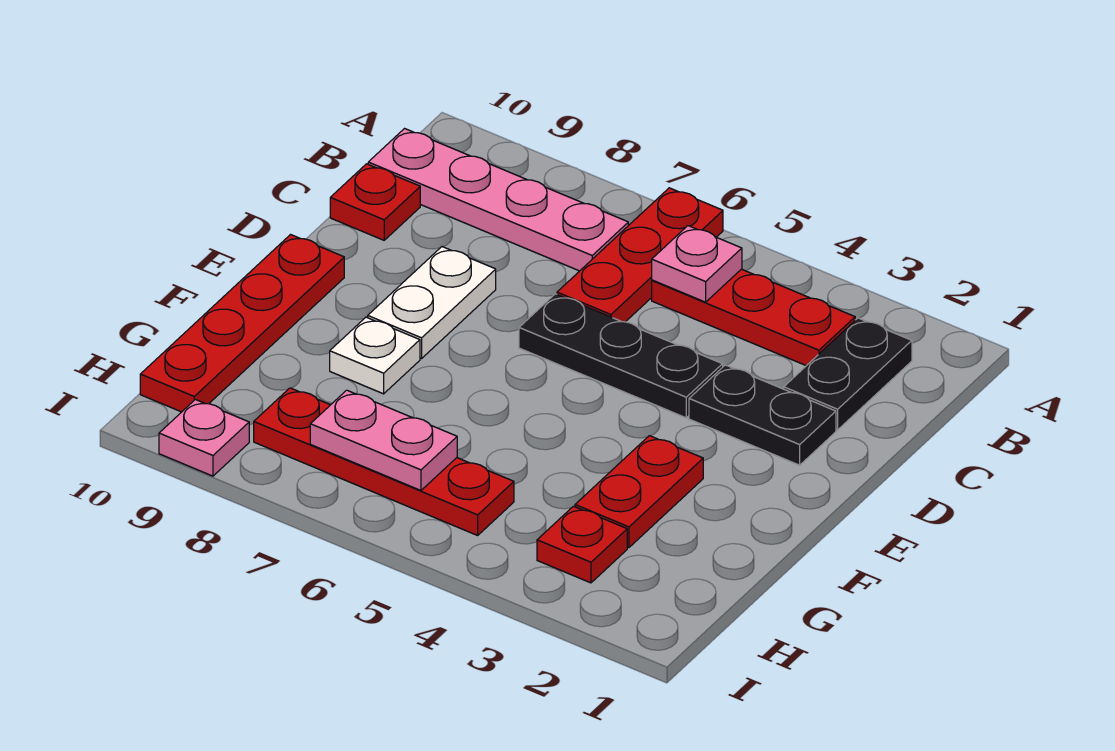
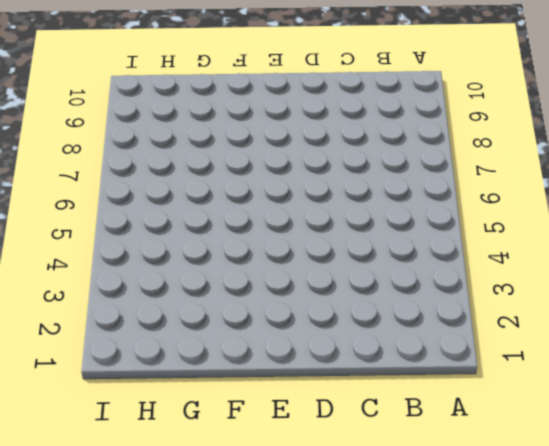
none -> red plate A6:C6 level 1
none -> black plate B2:C2 level 1
none -> red plate B3:B5 level 1

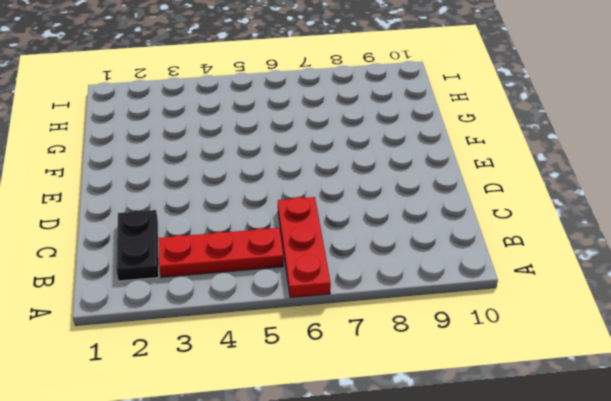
none -> pink plate B7:B10 level 1
none -> red plate C10 level 1
none -> black plate D2:D3 level 1

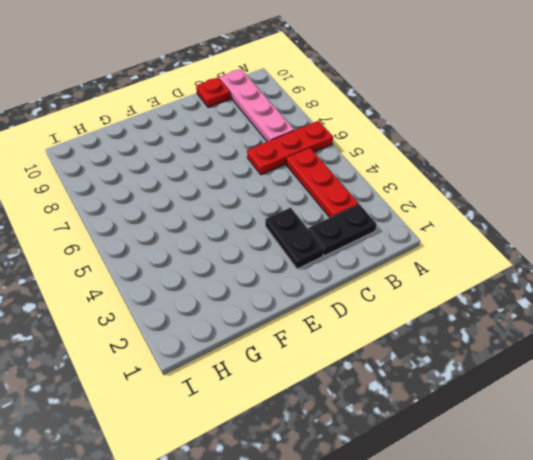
none -> black plate D4:D6 level 1
none -> white plate D8:E8 level 1
none -> red plate E10:H10 level 1

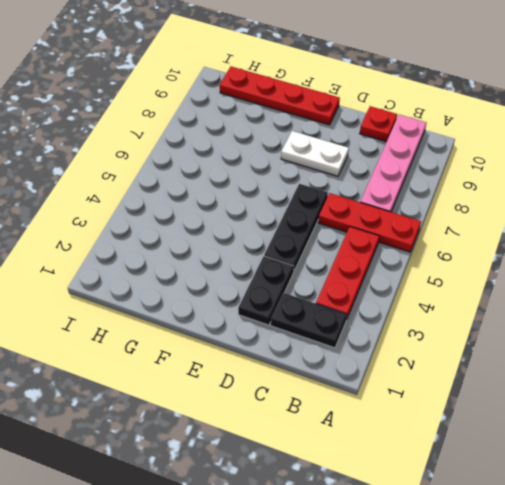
none -> red plate F3:G3 level 1
none -> white plate F8 level 1
none -> red plate H3 level 1

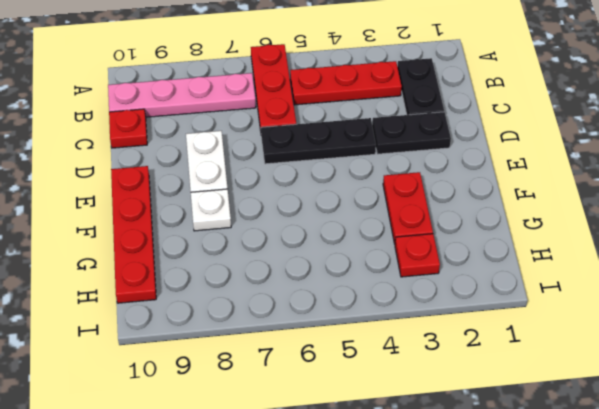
none -> red plate H5:H8 level 1
none -> pink plate I9 level 1
none -> pink plate B5 level 2

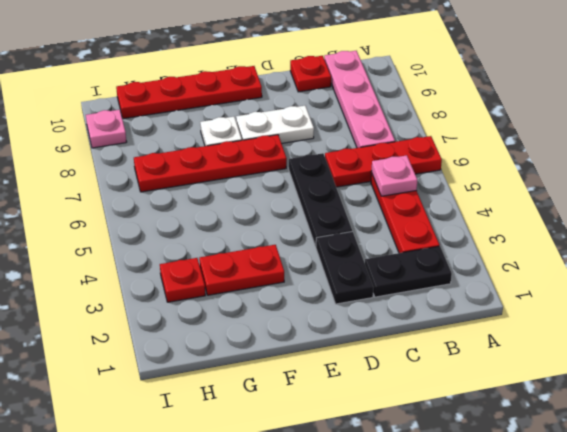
red plate E7:H7 level 1 -> red plate H5:H8 level 1
none -> pink plate H6:H7 level 2

